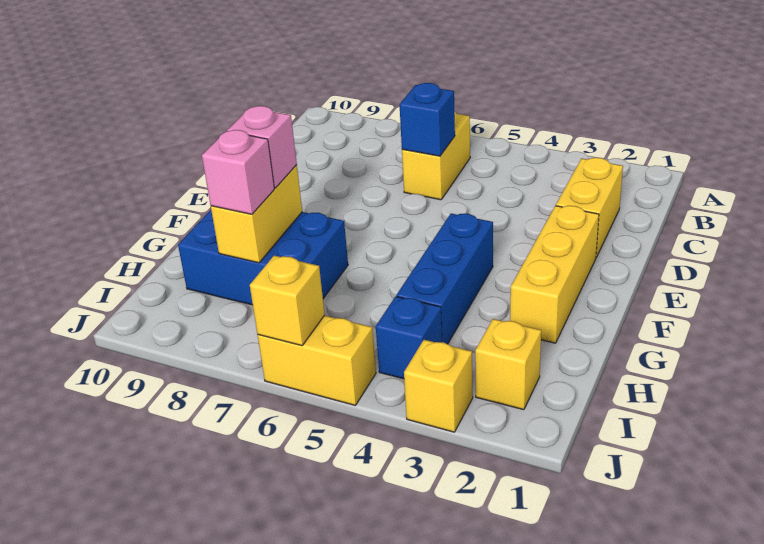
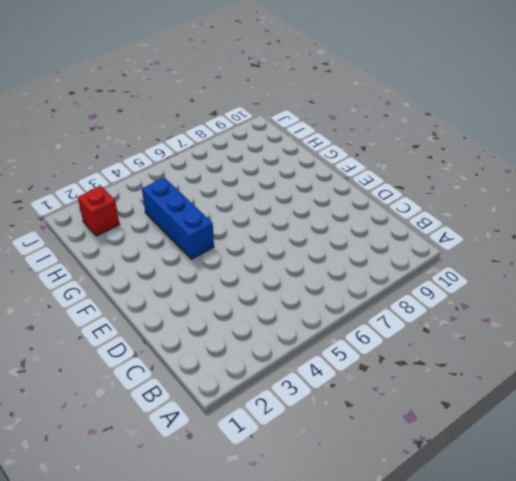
red brick I2 level 1 -> yellow brick I2 level 1
none -> yellow brick B6:C6 level 1
none -> yellow brick C2:D2 level 1
none -> yellow brick E2:G2 level 1

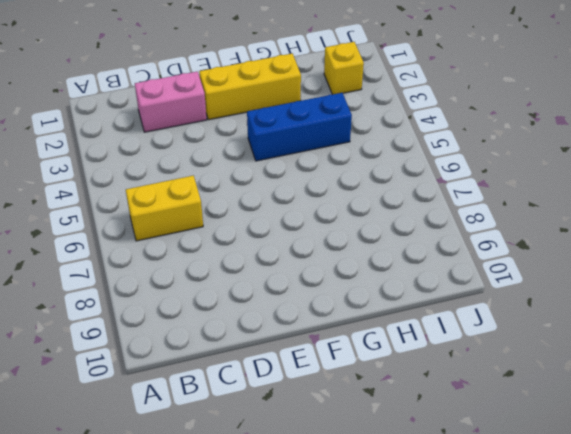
pink brick C2:D2 level 1 -> yellow brick C2:D2 level 1
none -> blue brick G7:H9 level 1
none -> blue brick I4 level 1
none -> yellow brick J3 level 1

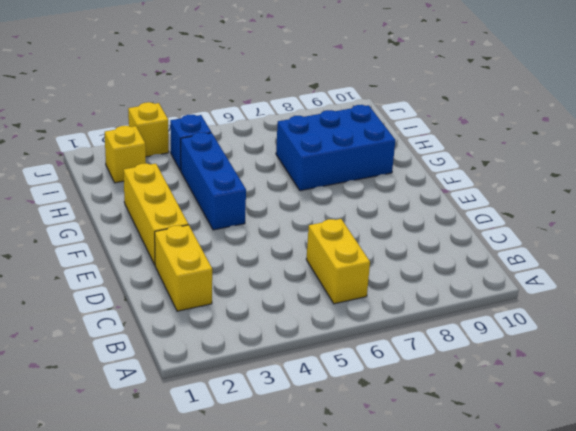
none -> yellow brick J5:J6 level 1
none -> blue brick C6 level 2
none -> yellow brick G8:H8 level 2

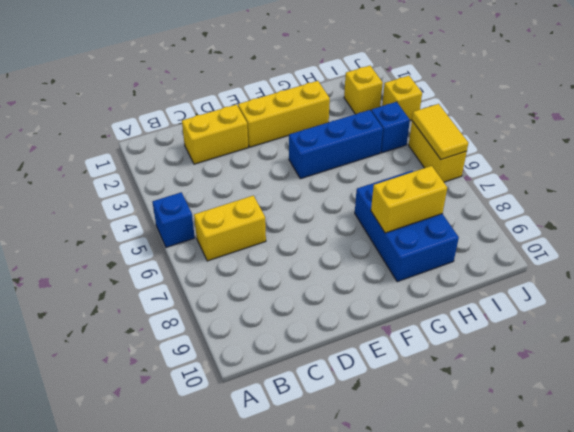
blue brick A5 level 1 -> blue brick C6 level 2
yellow tile J5:J6 level 2 -> yellow brick J6 level 2
none -> pink brick G8 level 3
none -> pink brick H8 level 3

